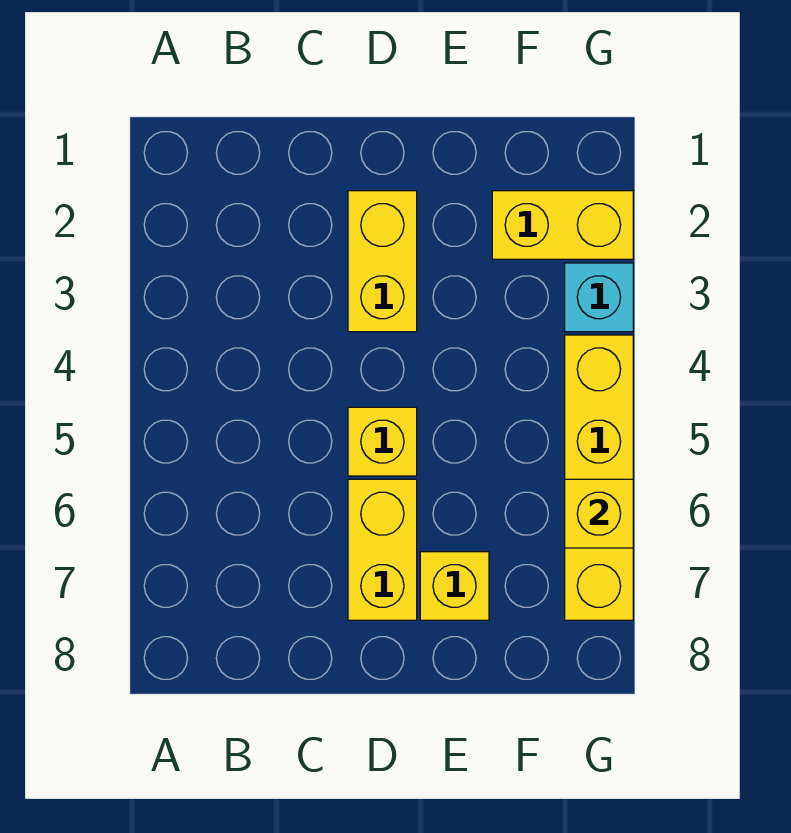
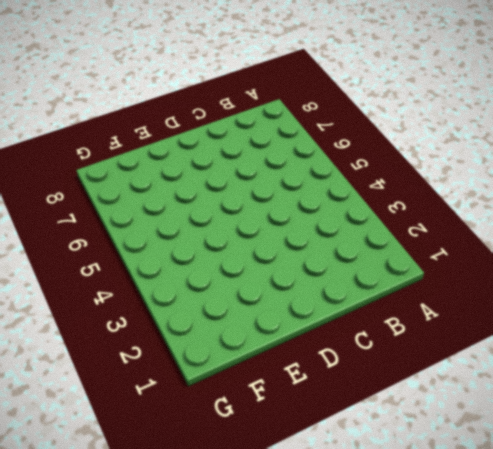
none -> yellow brick D2:D3 level 1
none -> yellow brick D5 level 1

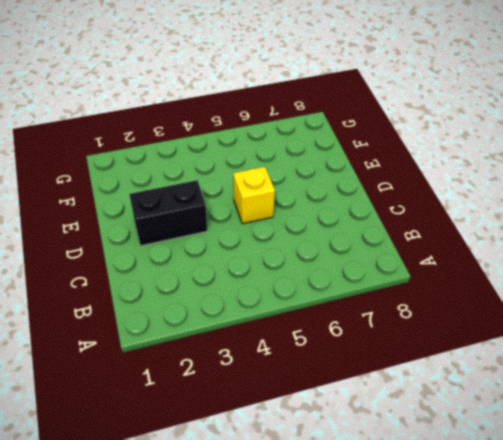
black brick D2:D3 level 1 -> yellow brick D2:D3 level 1
none -> yellow brick D6:D7 level 1
none -> yellow brick E7 level 1

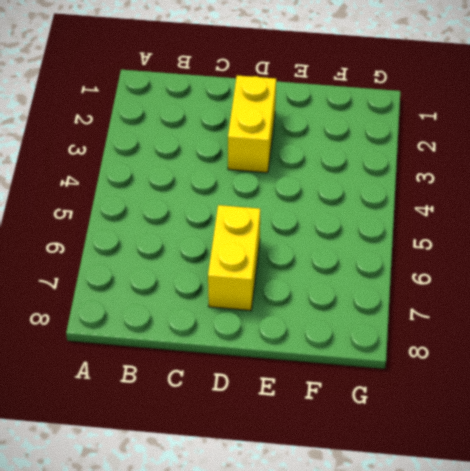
none -> yellow brick D5 level 1
none -> yellow brick E7 level 1

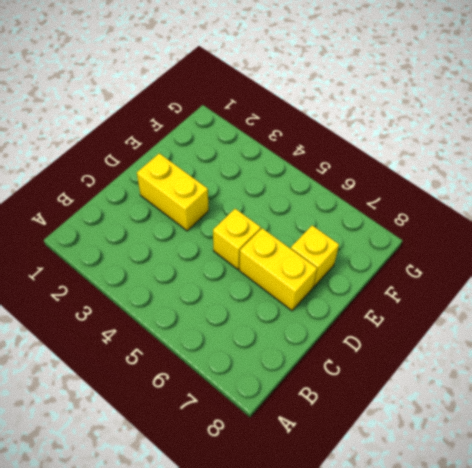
none -> yellow brick F2:G2 level 1
none -> cyan brick G3 level 1

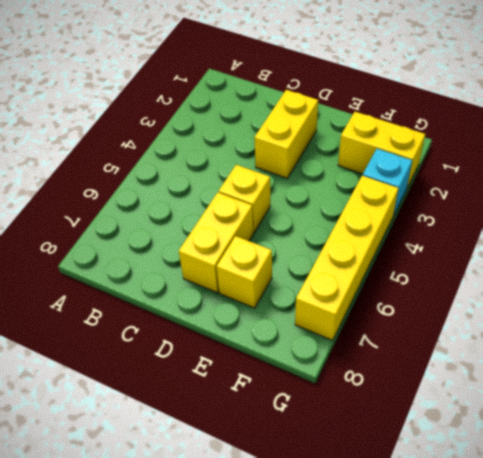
none -> yellow brick G6 level 2

